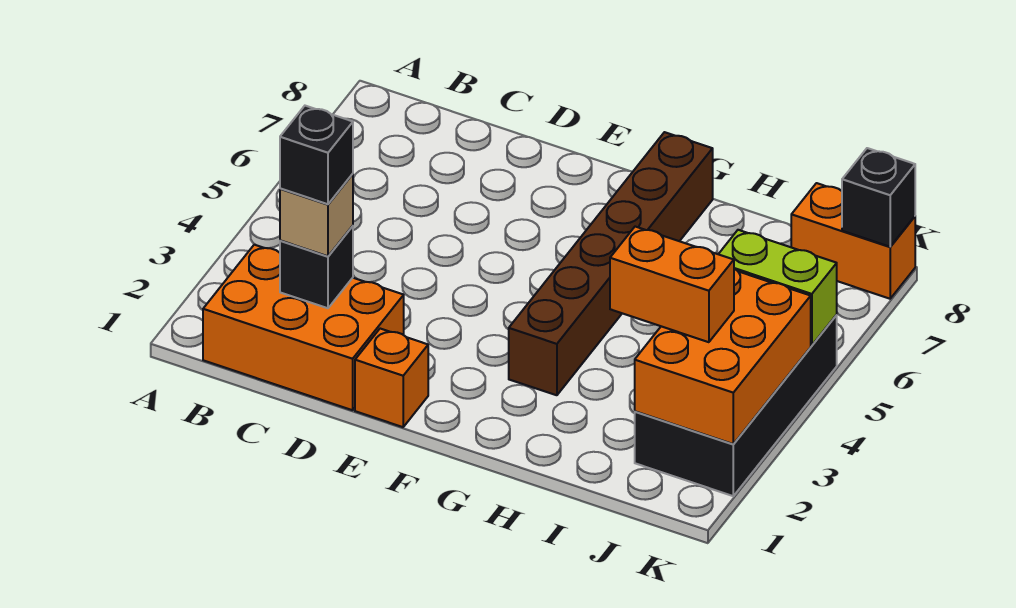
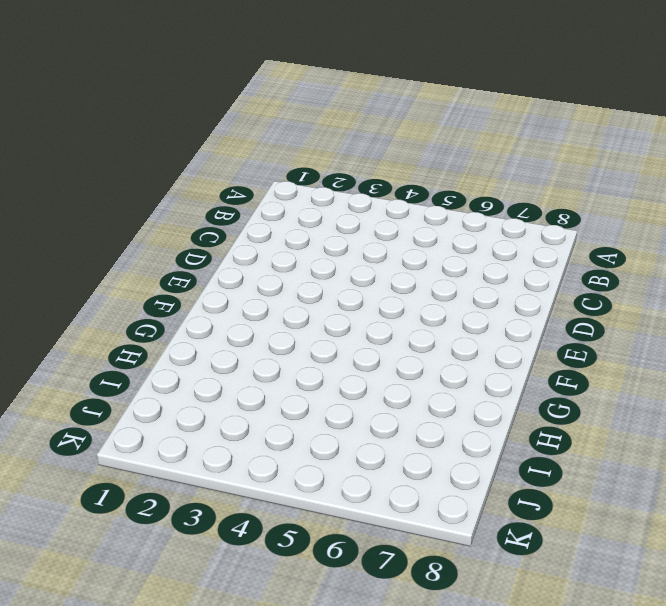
none -> orange brick B1:D2 level 1
none -> orange brick E1 level 1
none -> brown brick G3:G8 level 1

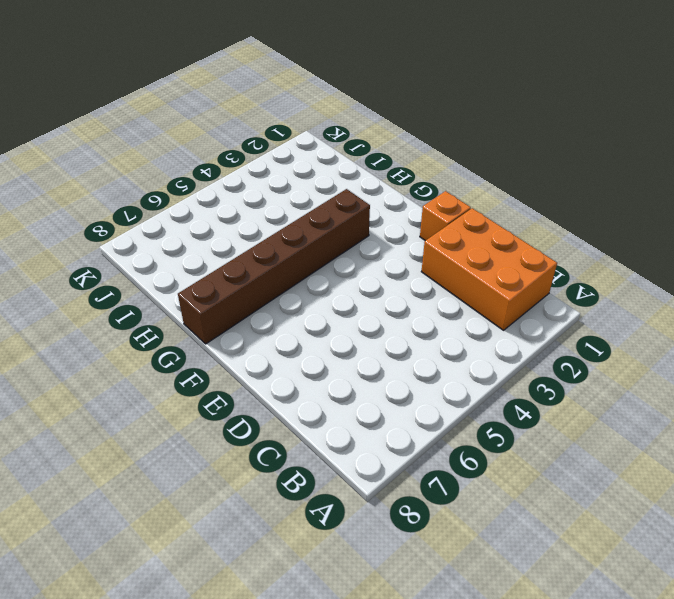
none -> black brick J2:K5 level 1
none -> orange brick J8:K8 level 1
none -> black brick C2 level 2

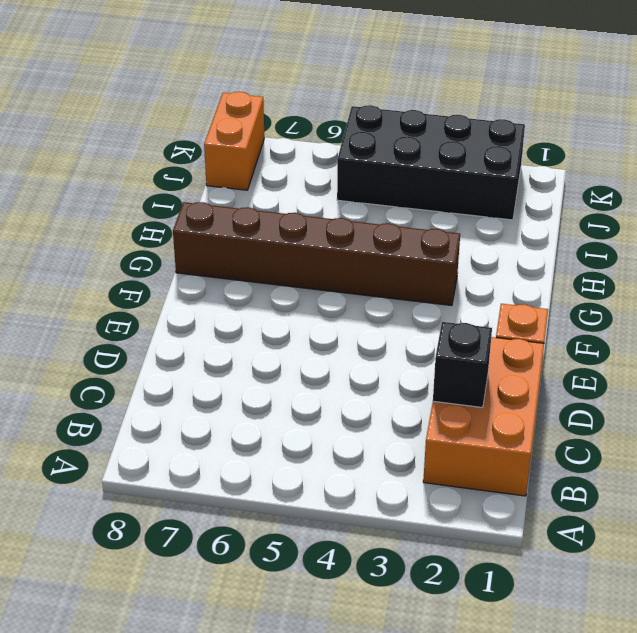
none -> orange brick J2:K4 level 2
none -> lime brick J5:K5 level 2
none -> black brick K8 level 2

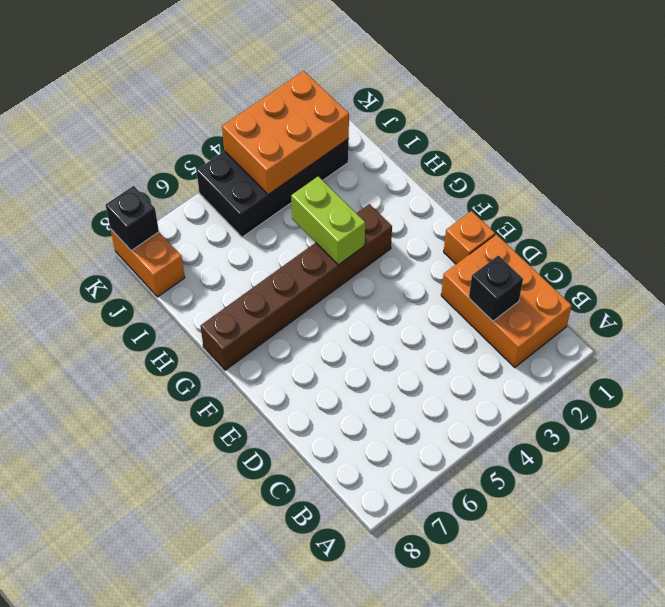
lime brick G4:H4 level 2 -> lime brick J5:K5 level 2
none -> tan brick C2 level 3
none -> orange brick I3:J3 level 3
none -> black brick C2 level 4

